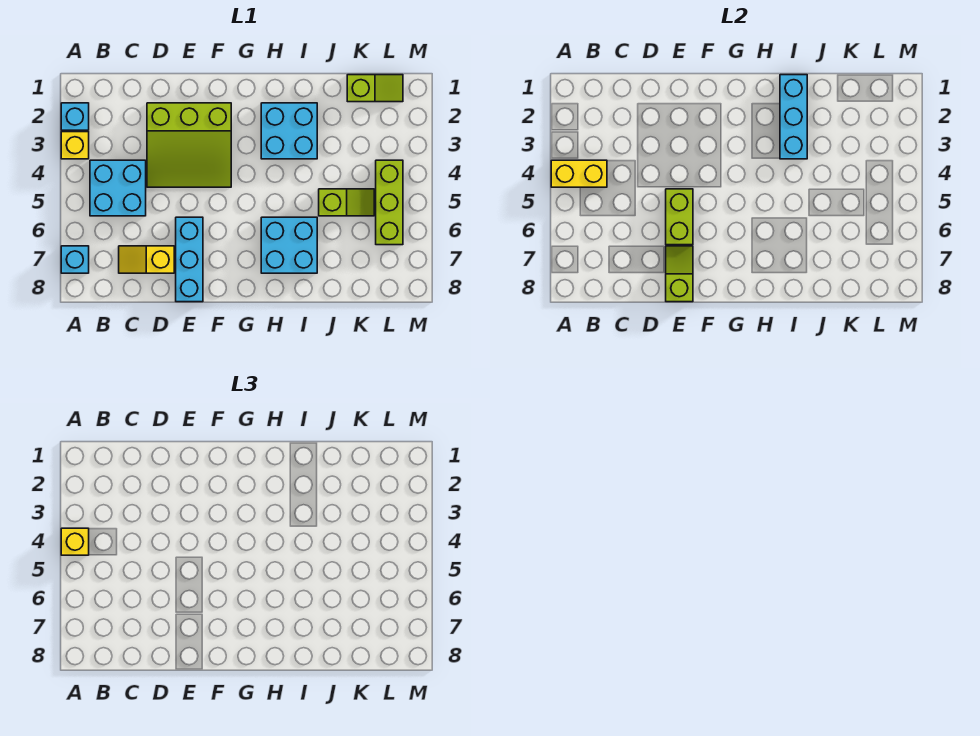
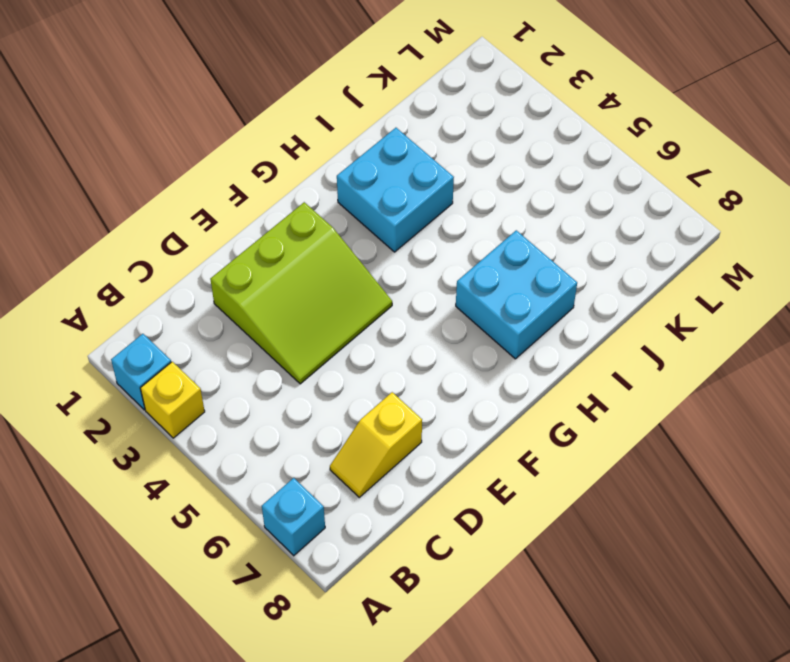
none -> cyan brick B4:C5 level 1
none -> cyan brick E6:E8 level 1
none -> lime slope J5:K5 level 1 top J

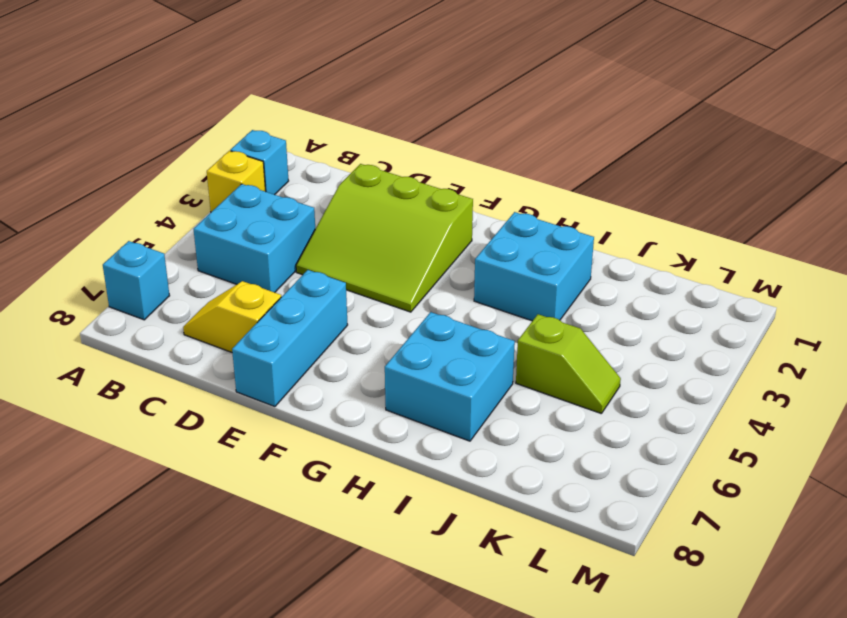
none -> lime slope K1:L1 level 1 top K
none -> lime brick L4:L6 level 1
none -> yellow brick A4:B4 level 2

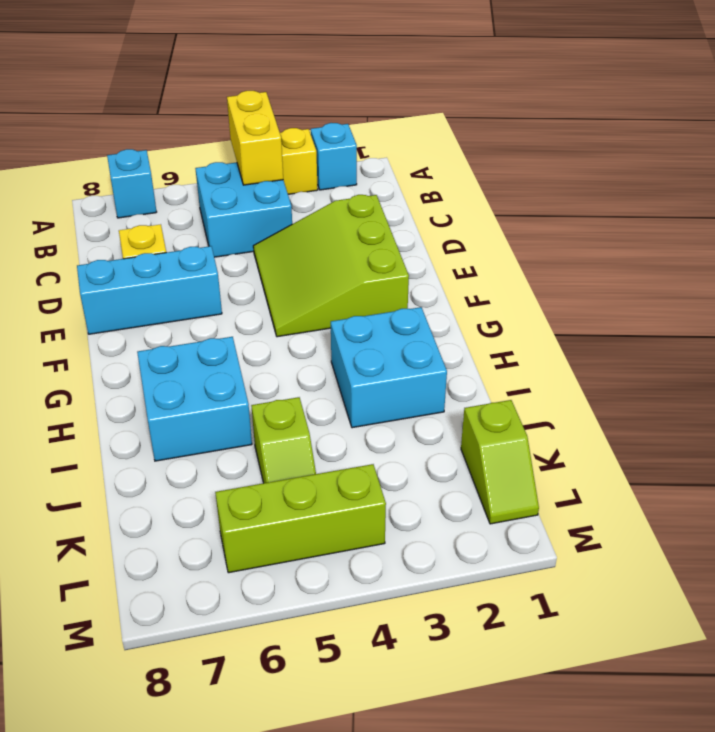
none -> lime brick E5:E6 level 2
none -> lime slope E7:E8 level 2 top 8
none -> cyan brick I1:I3 level 2

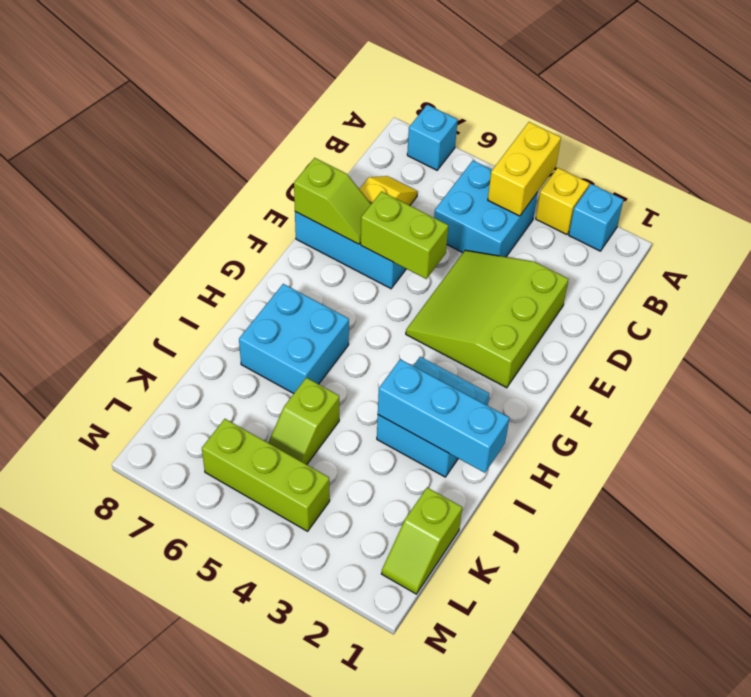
none -> yellow brick A4 level 3

